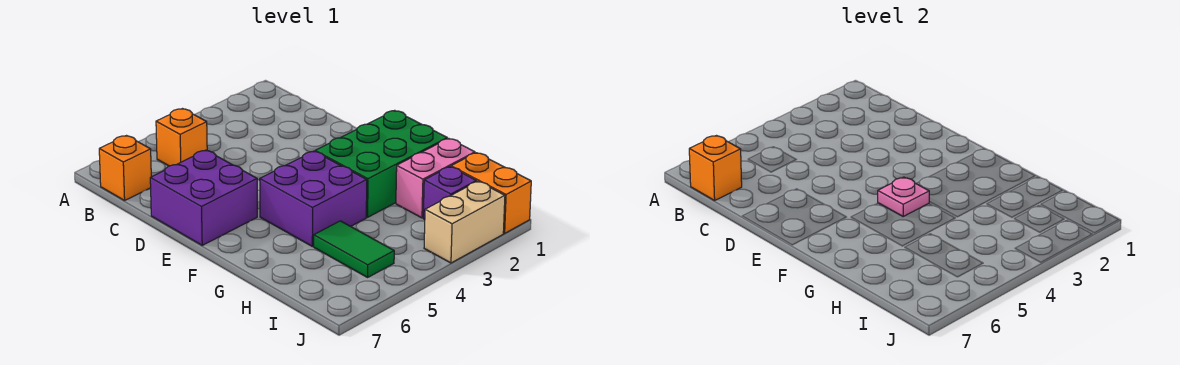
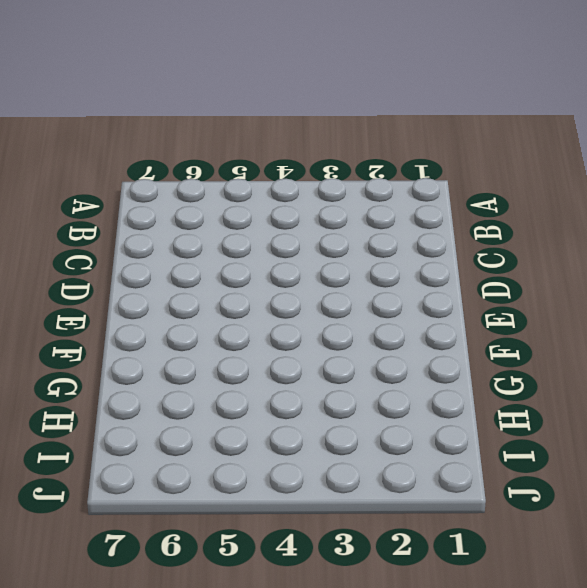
none -> orange brick B5 level 1
none -> orange brick B7 level 1
none -> purple brick D6:E7 level 1

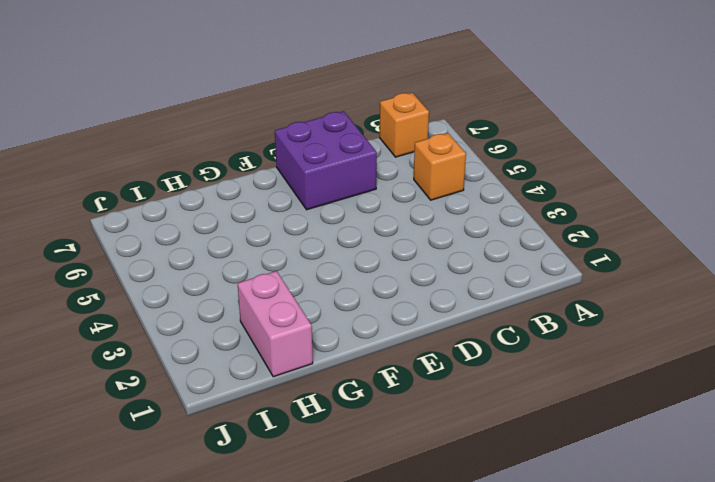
none -> green brick F1:G3 level 1
none -> purple brick F4:G5 level 1
none -> green tile H5:I5 level 1

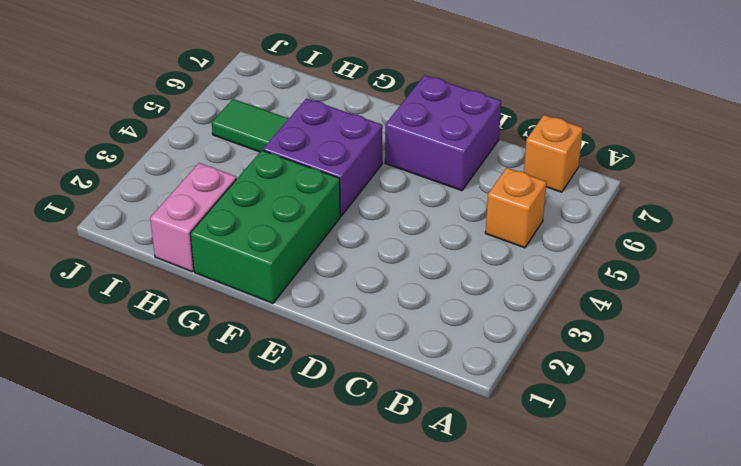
none -> orange brick I1:J1 level 1
none -> purple brick I2 level 1
none -> tan brick J2:J3 level 1

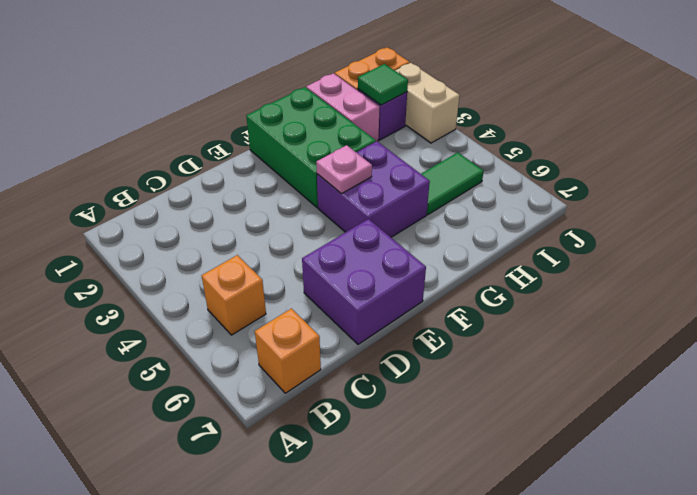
green tile I2 level 2 -> none
none -> orange brick B7 level 2

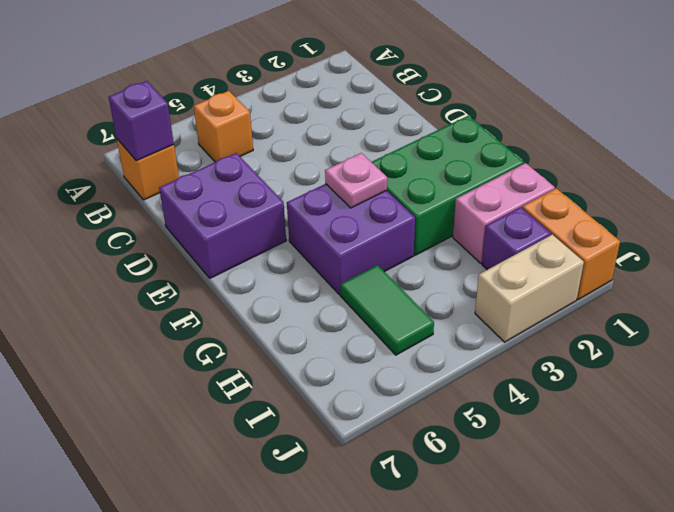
purple brick B7 level 2 -> orange brick B7 level 2

